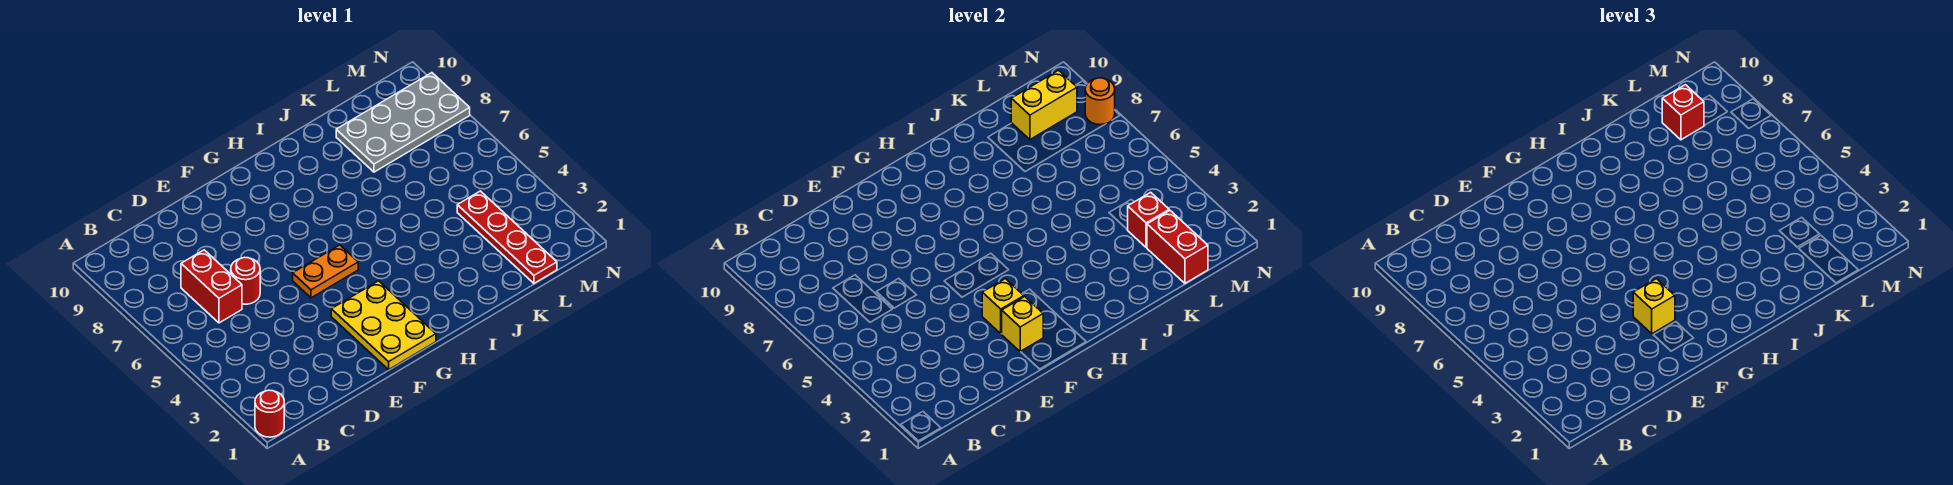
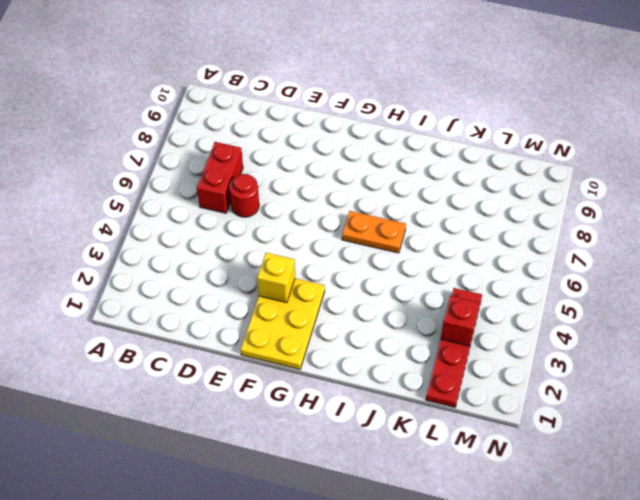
orange plate H6:I6 level 1 -> orange plate F5:G5 level 1
none -> red round brick A1 level 1
none -> grey plate K8:N9 level 1
none -> yellow brick F2 level 2

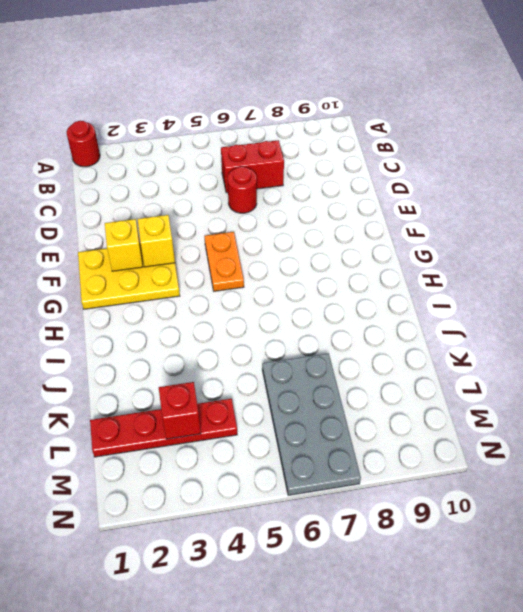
grey plate K6:N7 level 1 -> grey plate K8:N9 level 1
none -> red brick L1:L2 level 2
none -> yellow brick L9:M9 level 2
none -> orange round brick N8 level 2

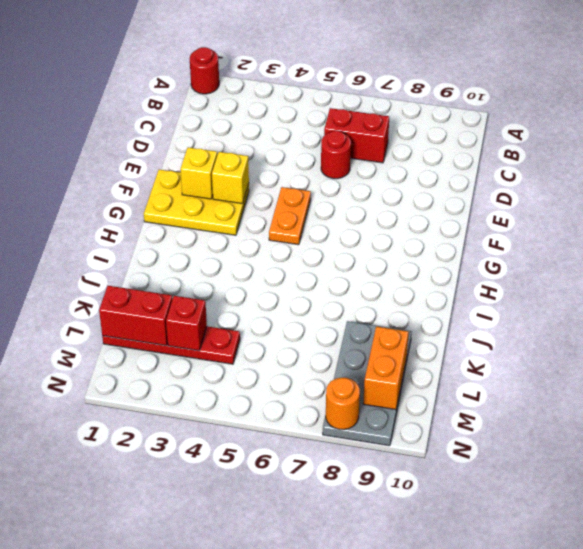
orange brick L9:M9 level 2 -> yellow brick L9:M9 level 2
none -> yellow brick F3 level 3
none -> red brick L9 level 3

